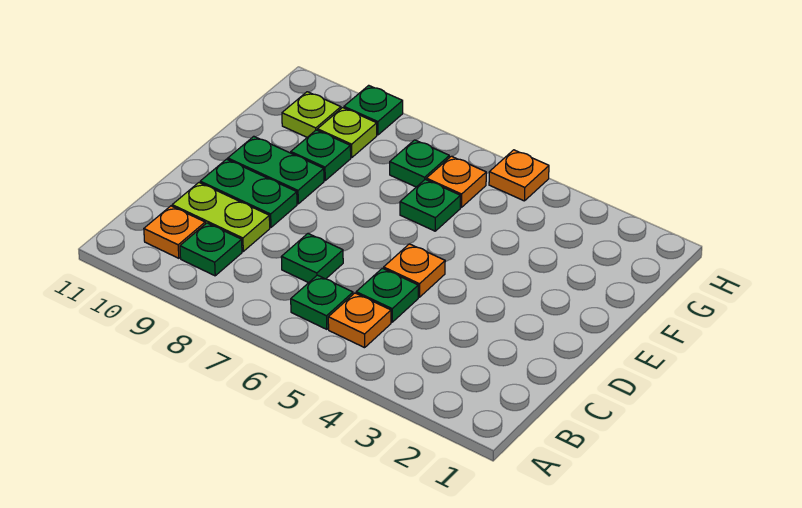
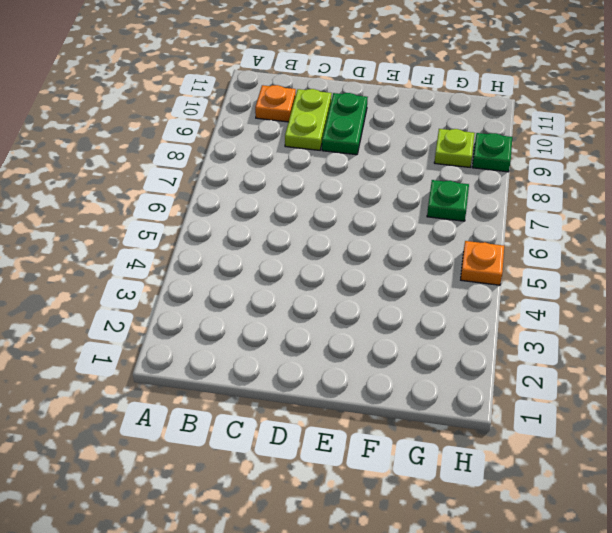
none -> orange plate B5 level 1
none -> green plate B6 level 1
none -> green plate B9 level 1

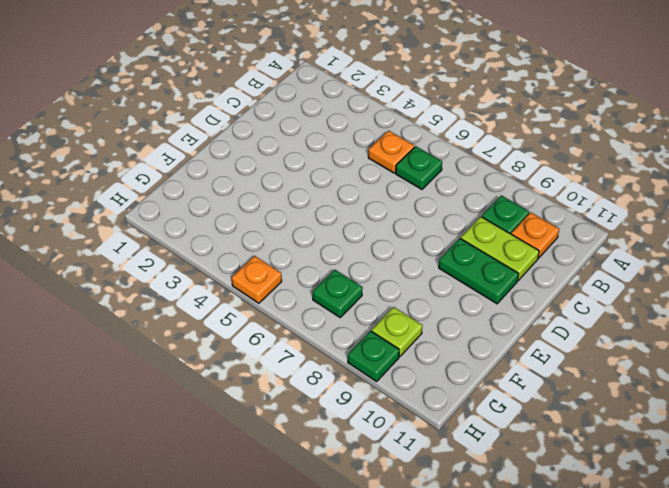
none -> green plate C5 level 1
none -> green plate C7 level 1
none -> orange plate D5 level 1

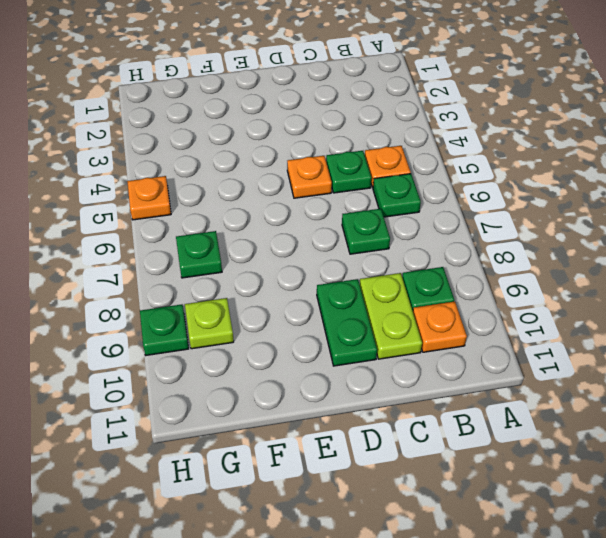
none -> green plate E9:E10 level 1
none -> green plate F6 level 1
none -> green plate F9 level 1

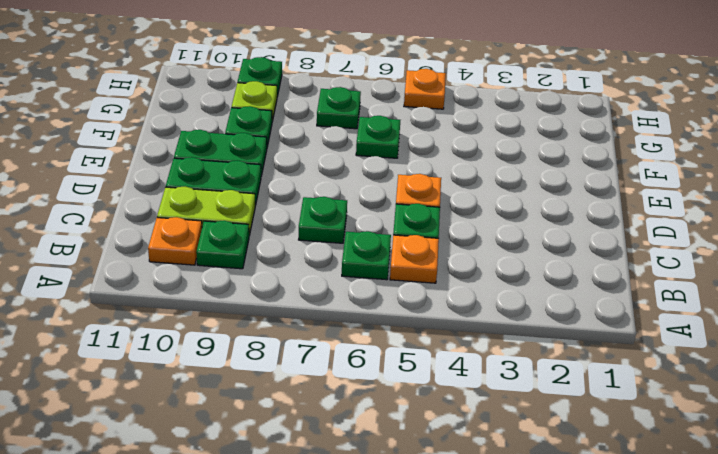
none -> orange plate G6 level 1
none -> lime plate G10 level 1

